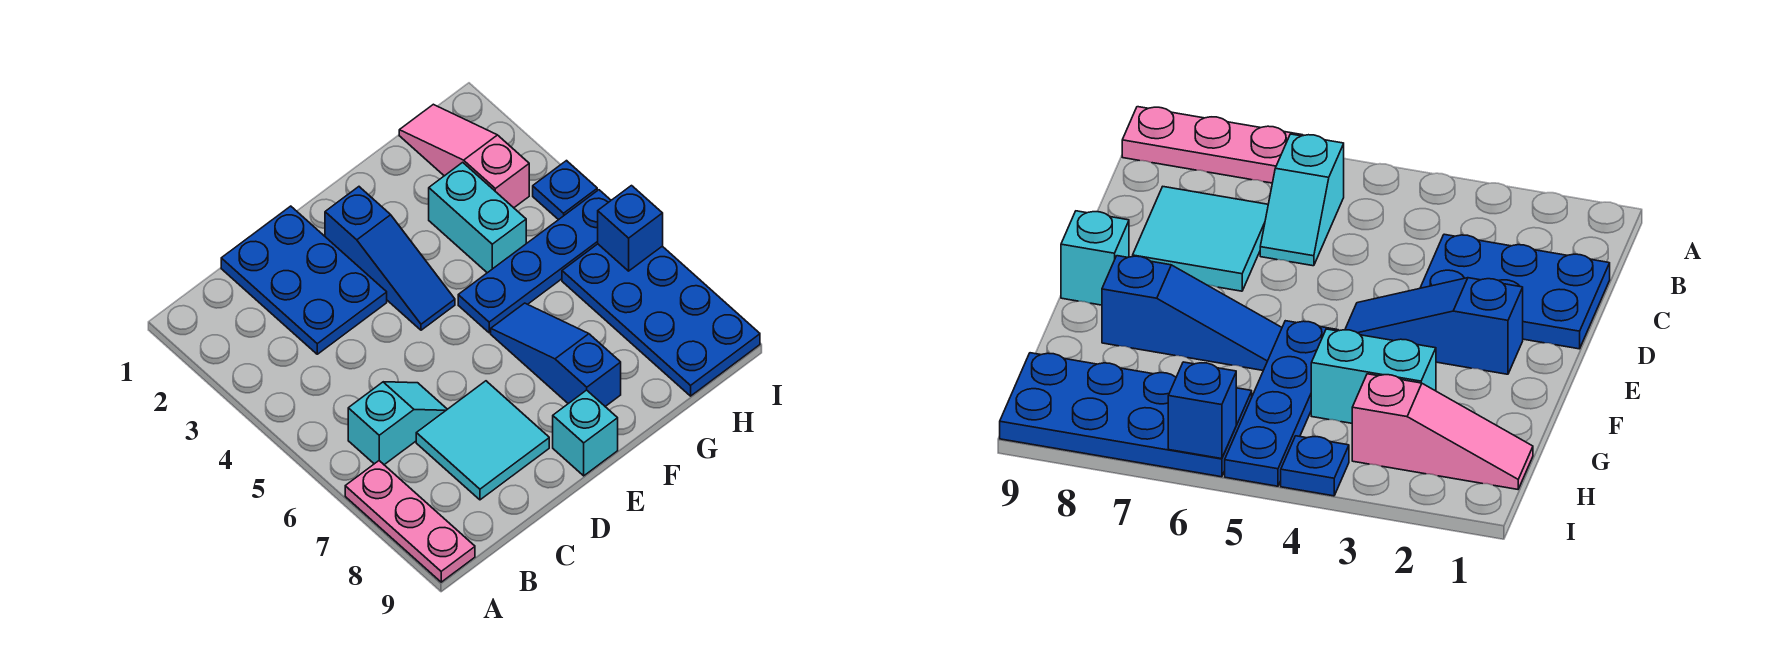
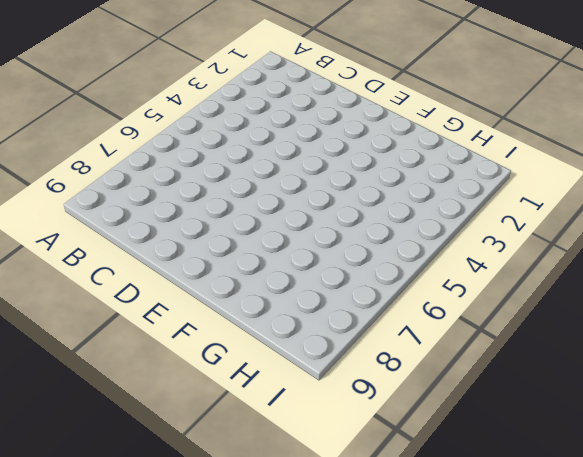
none -> pink plate A7:A9 level 1
none -> cyan slope B6:C6 level 1 top B
none -> blue plate C1:D3 level 1

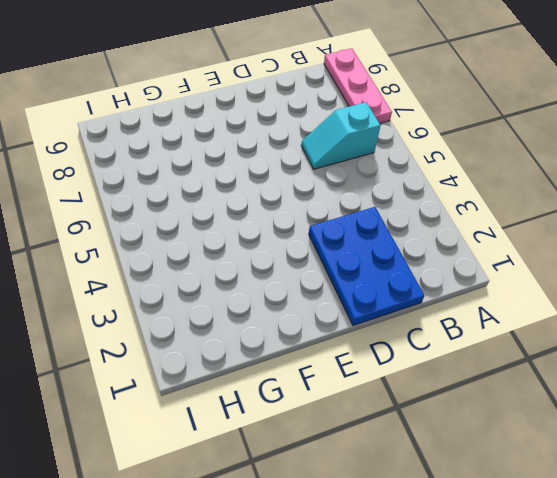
none -> cyan tile C7:D8 level 1
none -> blue slope E2:E4 level 1 top 2
none -> cyan brick E9 level 1

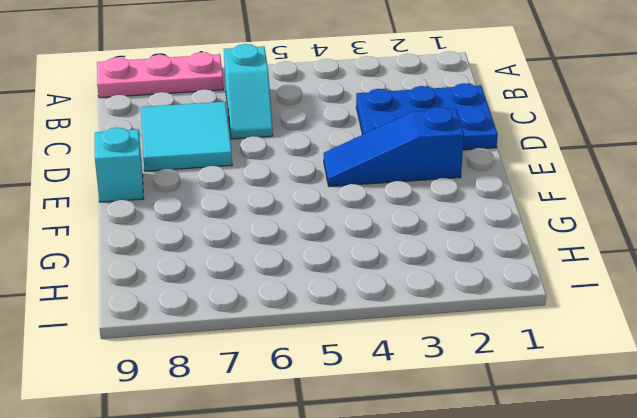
none -> blue plate F5:I5 level 1
none -> blue slope F6:F8 level 1 top 8
none -> cyan brick G3:G4 level 1

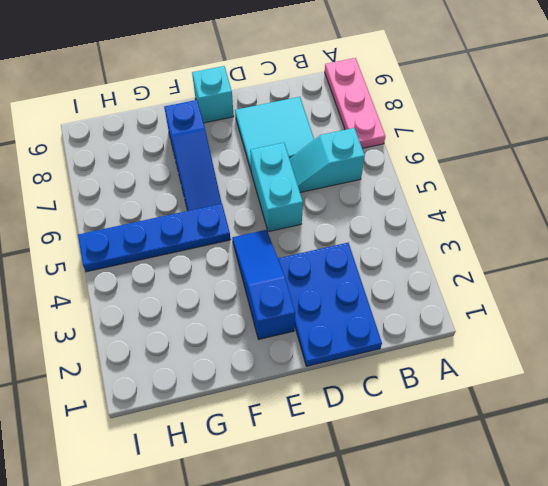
cyan brick D5:D6 level 1 -> cyan brick G3:G4 level 1
none -> pink slope H1:H3 level 1 top 3
none -> blue plate H6:I9 level 1
none -> blue plate I4 level 1

